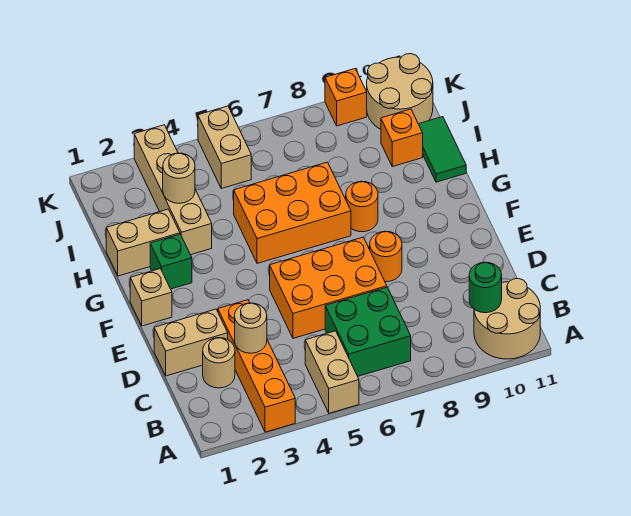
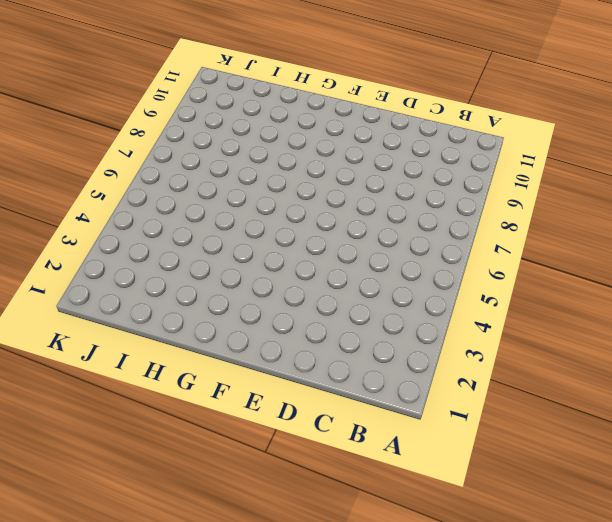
none -> orange brick A3:D3 level 1
none -> tan brick A5:B5 level 1
none -> tan round brick A10:B11 level 1

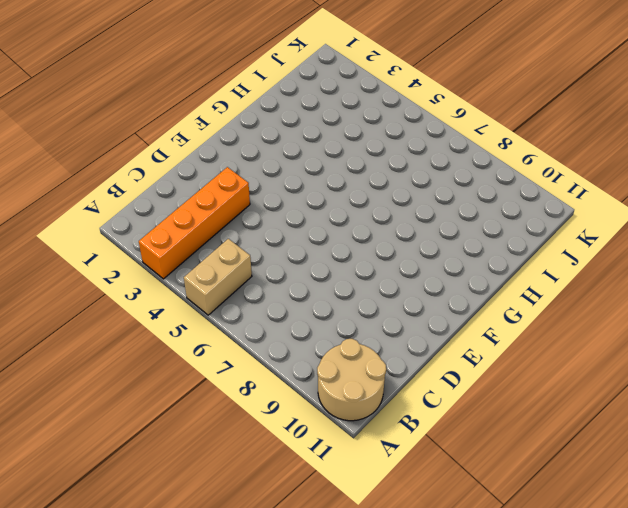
none -> green brick B6:C7 level 1
none -> tan round brick C2 level 1
none -> tan brick D1:D2 level 1

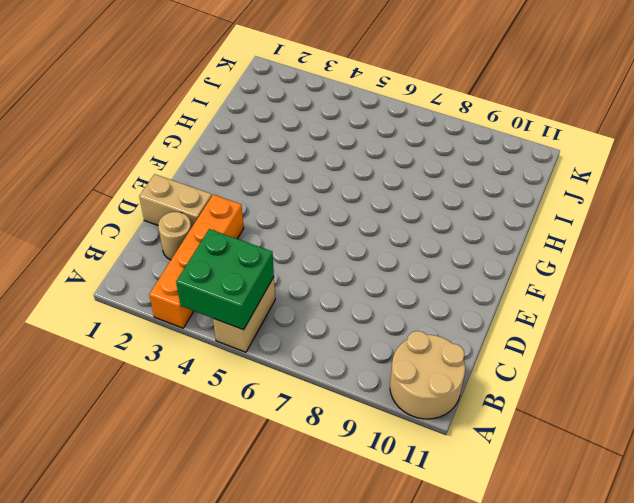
green brick A4:B5 level 2 -> green brick B6:C7 level 1
none -> orange brick D5:E7 level 1
none -> orange round brick E8 level 1
none -> tan brick F1 level 1

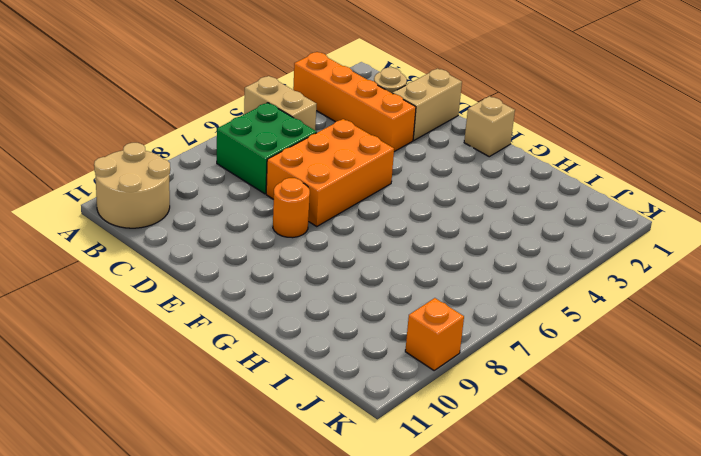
none -> green brick G2 level 1
none -> orange brick G5:H7 level 1
none -> orange round brick G8 level 1

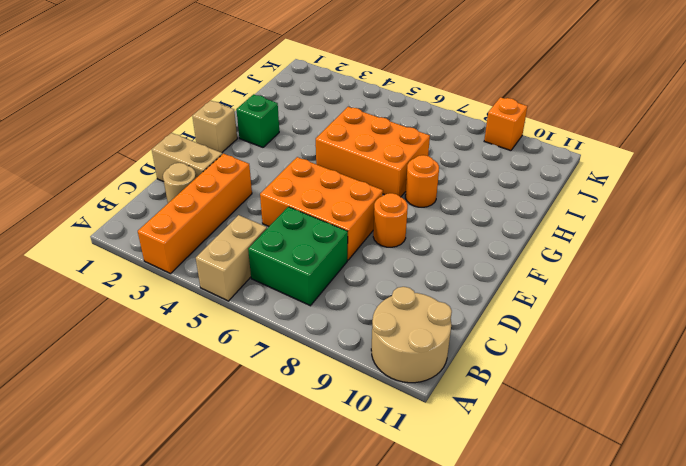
none -> tan brick H1:H2 level 1
none -> tan brick H3:K3 level 1
none -> green tile H11:I11 level 1

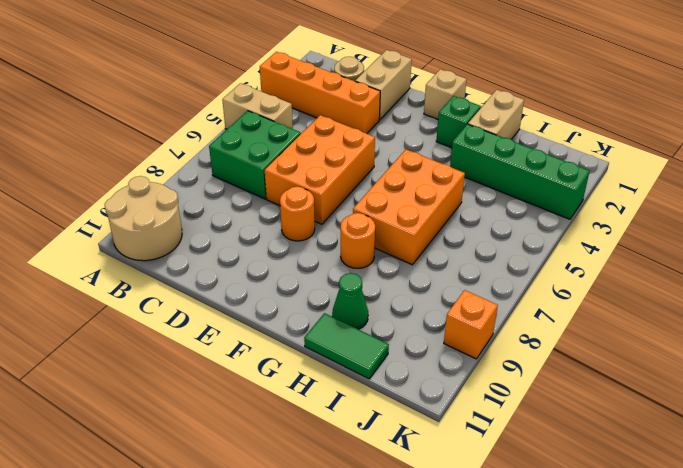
green brick H3:K3 level 1 -> tan brick H3:K3 level 1
green cone H10 level 1 -> none
none -> orange brick I10 level 1
none -> tan brick J5:K5 level 1
none -> tan round brick J10:K11 level 1

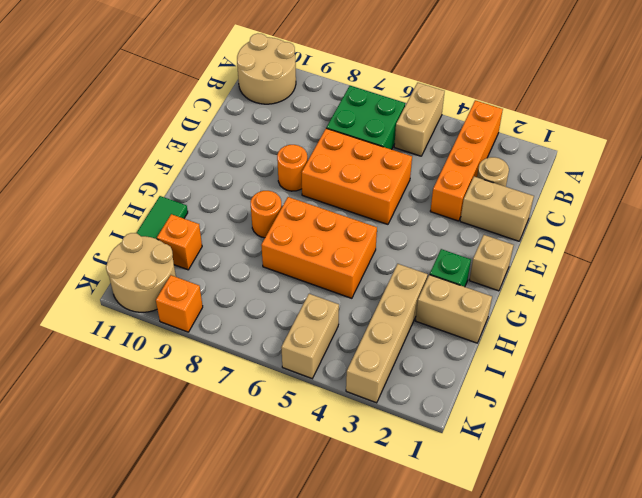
none -> green round brick B10 level 2
none -> tan round brick C3 level 2
none -> tan round brick I3 level 2

